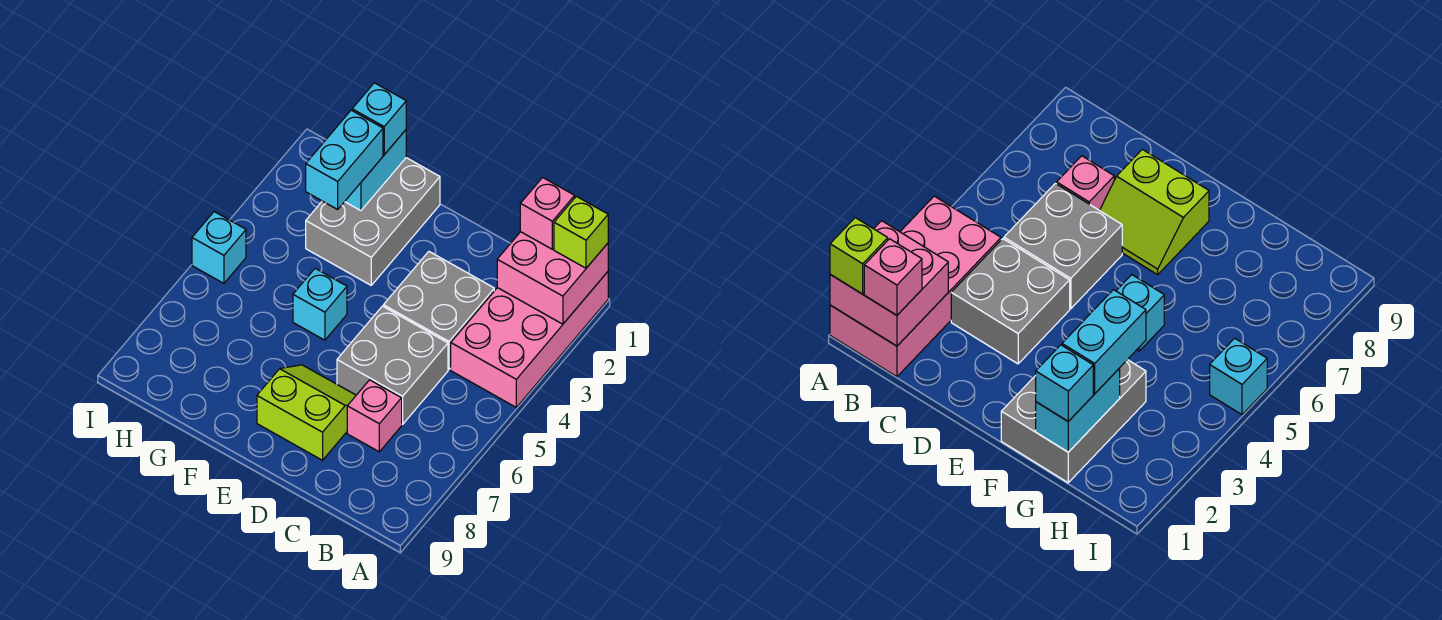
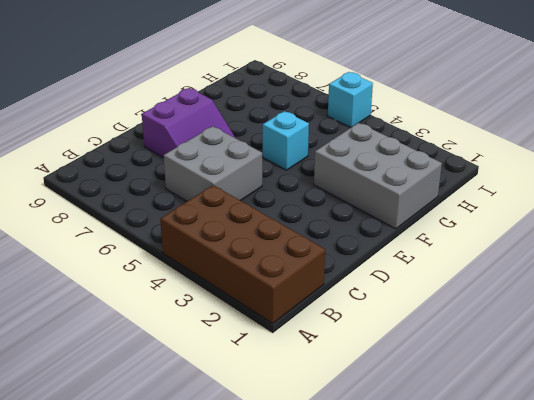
brown brick A1:B4 level 1 -> pink brick A1:B4 level 1
purple slope D7:E8 level 1 top 8 -> lime slope D7:E8 level 1 top 8
none -> grey brick C3:D4 level 1
none -> pink brick C7 level 1
none -> pink brick A1:B2 level 2

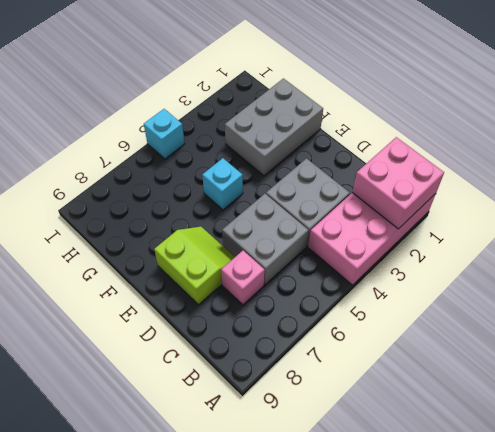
none -> cyan brick G1:G2 level 2
none -> lime brick A1 level 3
none -> pink brick B1 level 3

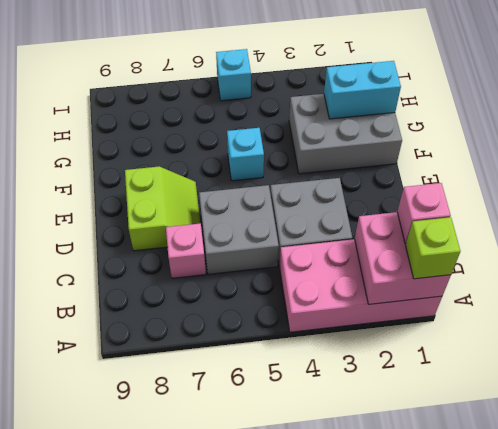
none -> cyan brick G1 level 3
none -> cyan brick G2:G3 level 3

